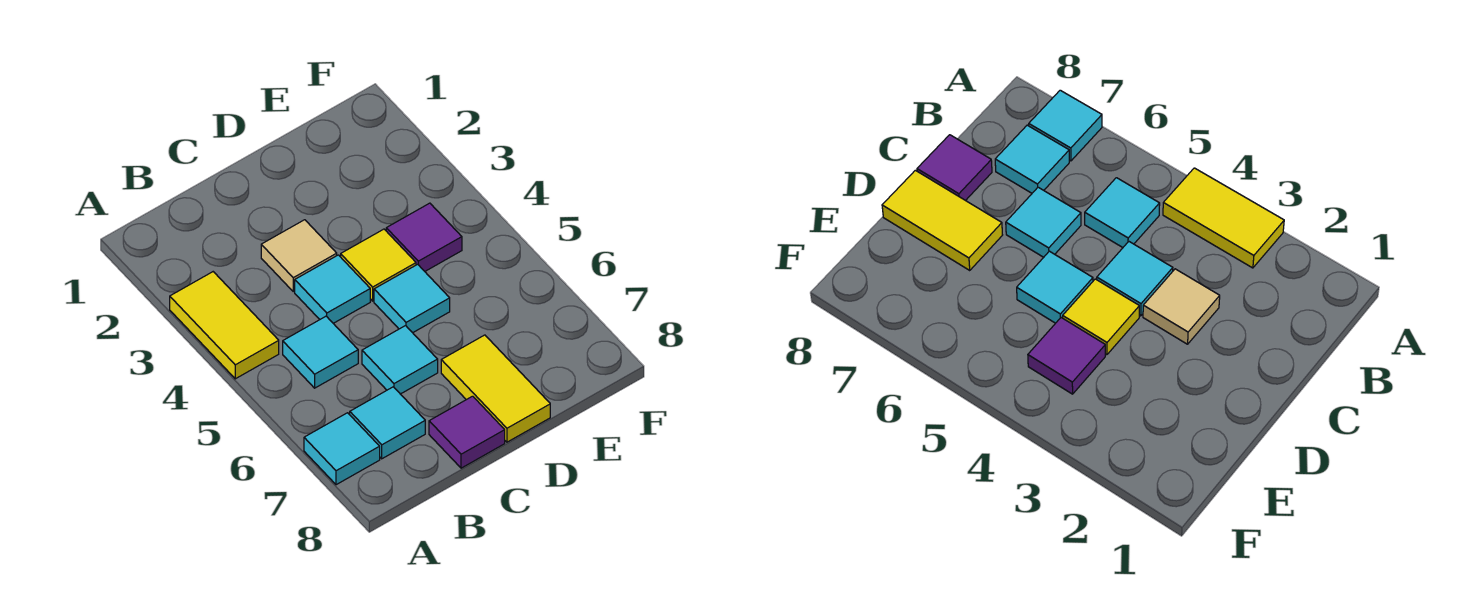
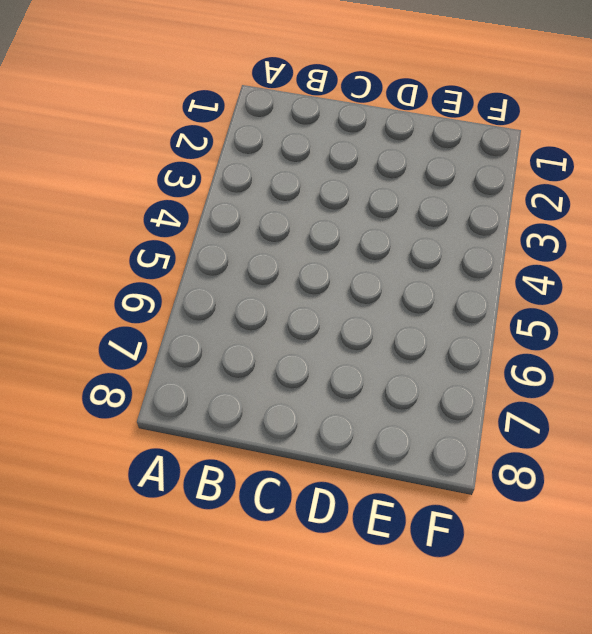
none -> yellow tile A3:A4 level 1
none -> cyan tile A7 level 1
none -> cyan tile B5 level 1

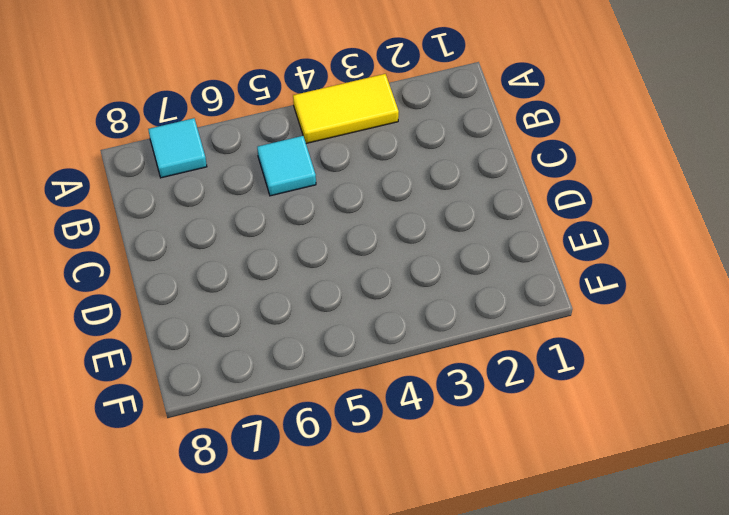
none -> cyan tile B7 level 1
none -> tan tile C3 level 1
none -> cyan tile C4 level 1

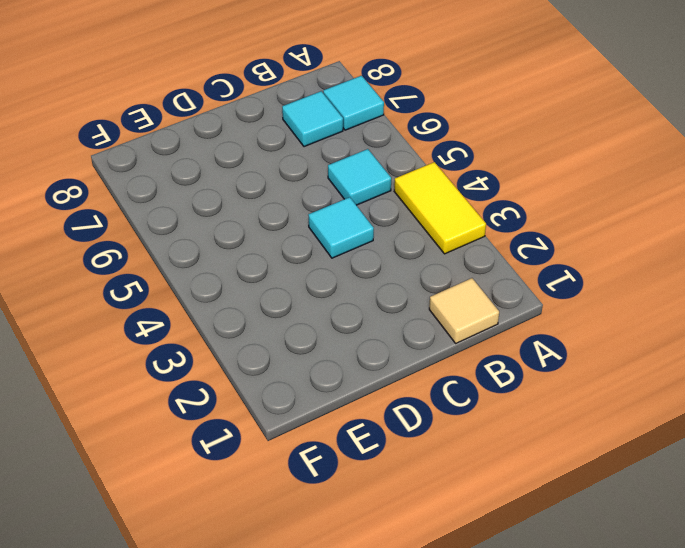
tan tile B1 level 1 -> tan tile C3 level 1
none -> cyan tile C6 level 1
none -> purple tile C8 level 1
none -> yellow tile D4 level 1

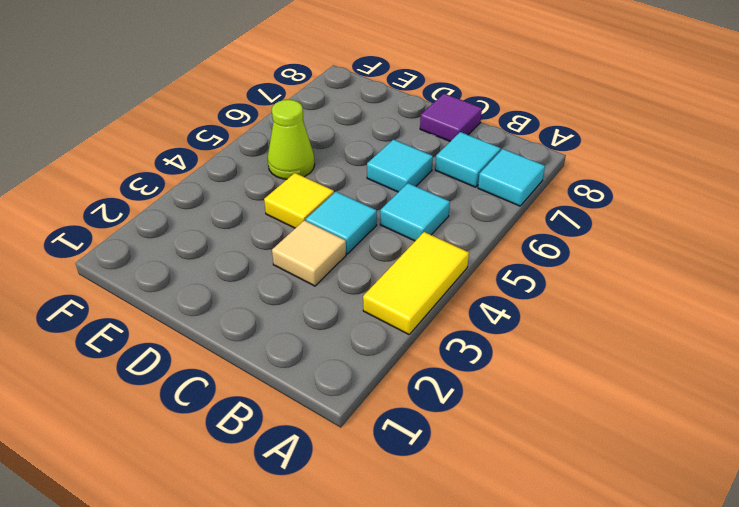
lime cone E5 level 1 -> none
none -> cyan tile D5 level 1
none -> yellow tile D7:D8 level 1
none -> purple tile E4 level 1

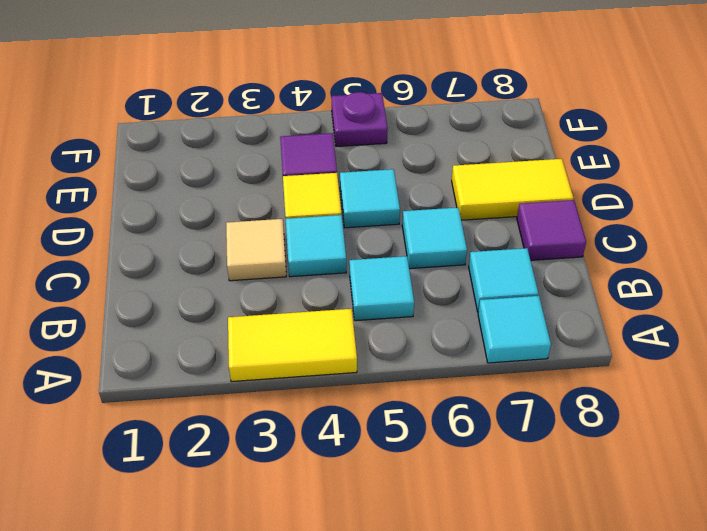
purple plate F5 level 1 -> none

